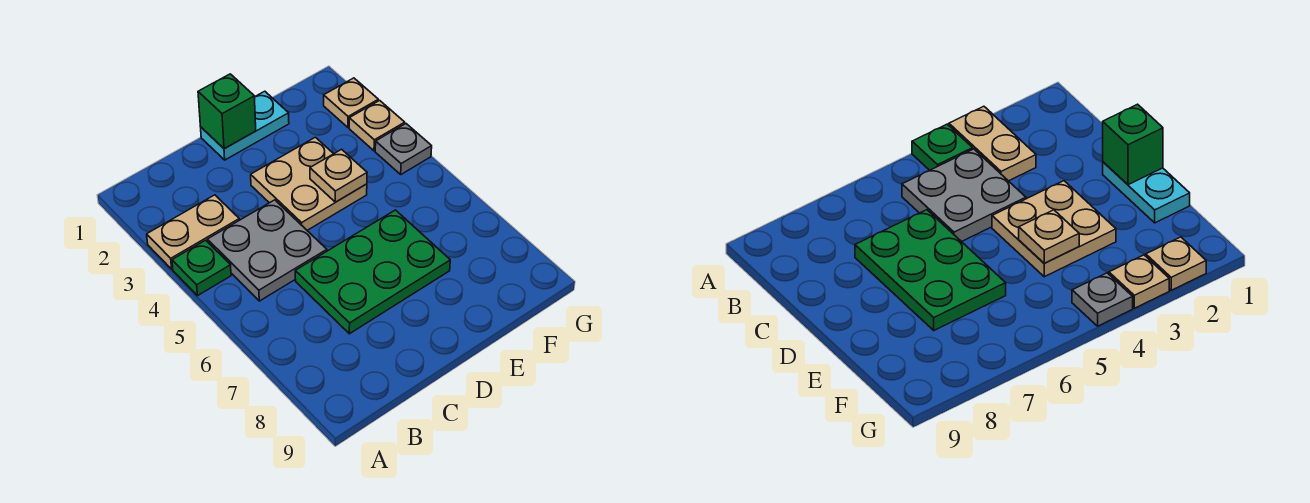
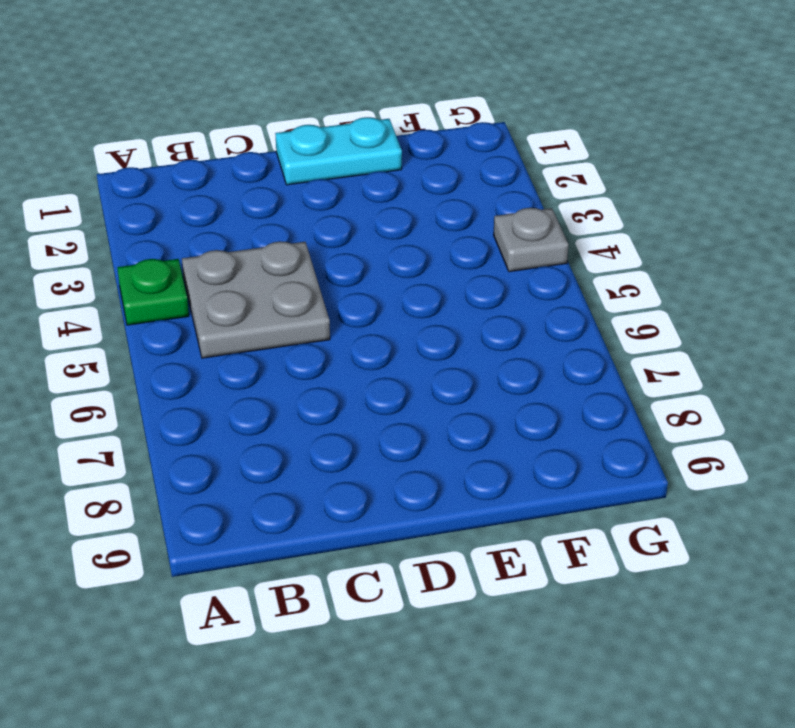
none -> tan plate A3:B3 level 1
none -> green plate C6:E7 level 1

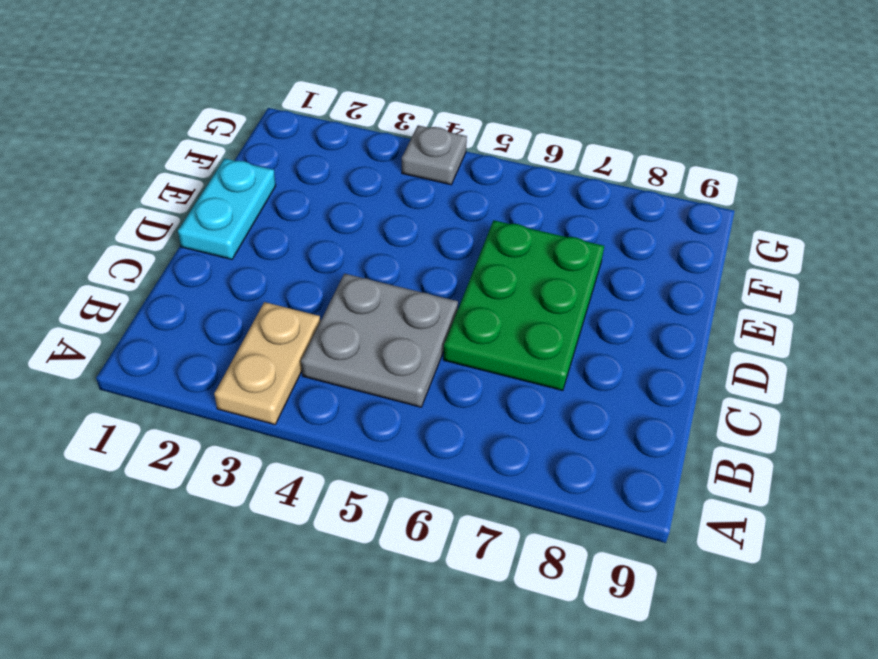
none -> green plate A4 level 1
none -> tan plate D3:E4 level 1

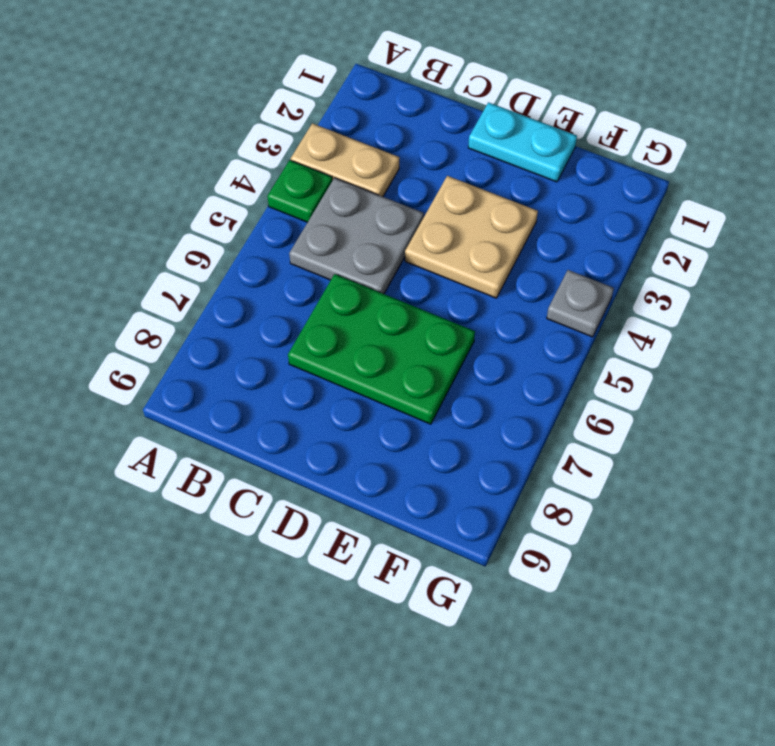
none -> tan plate G2 level 1
none -> tan plate G3 level 1

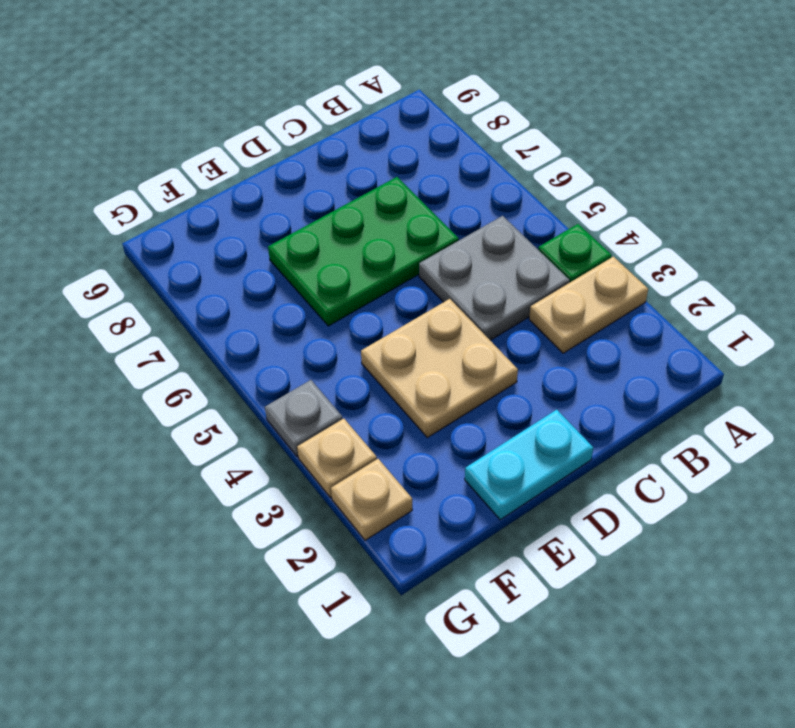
none -> green brick D1 level 2
none -> tan plate E4 level 2

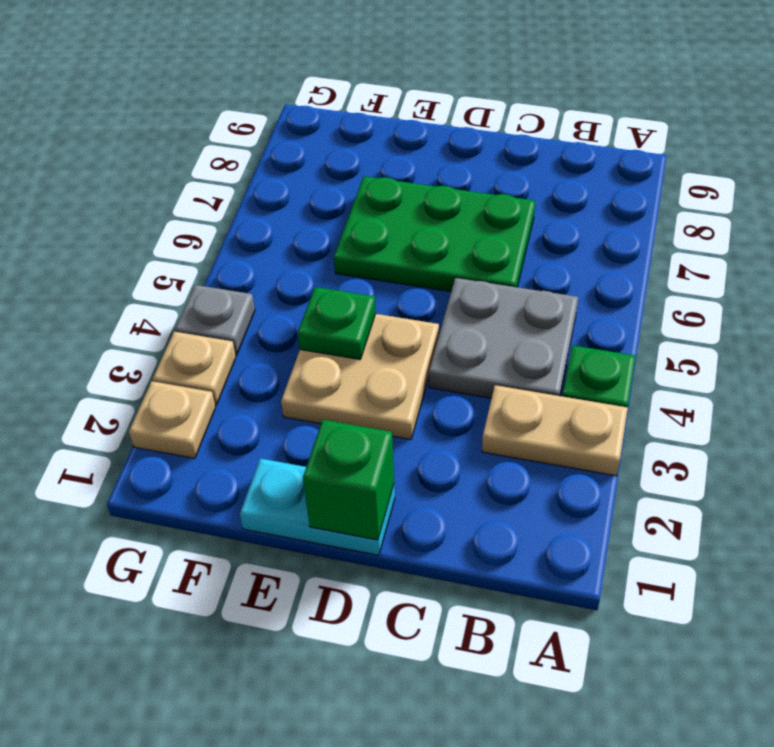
green plate E4 level 2 -> tan plate E4 level 2

